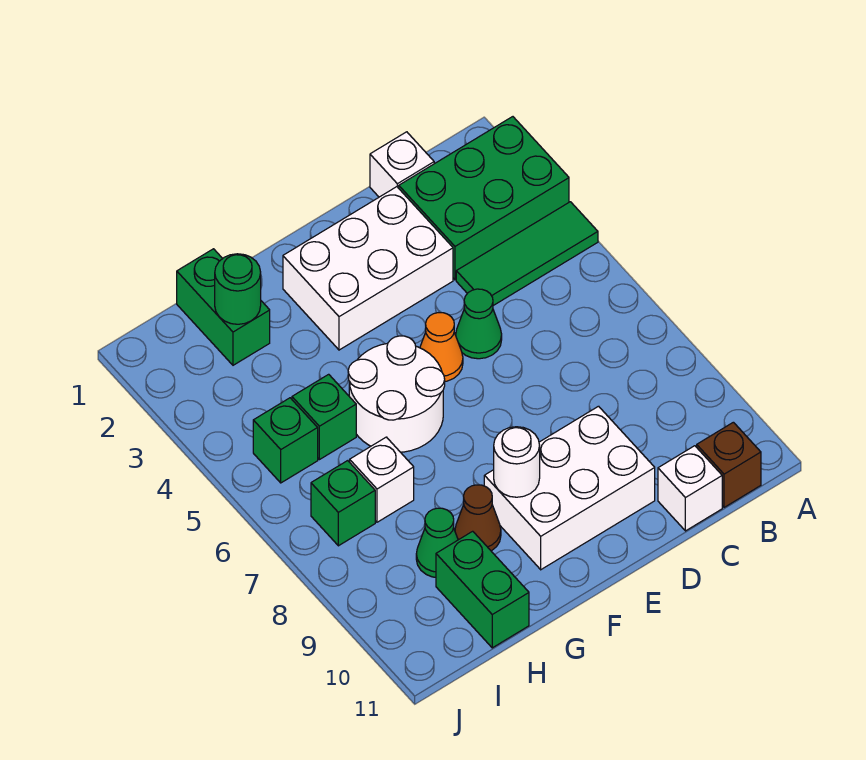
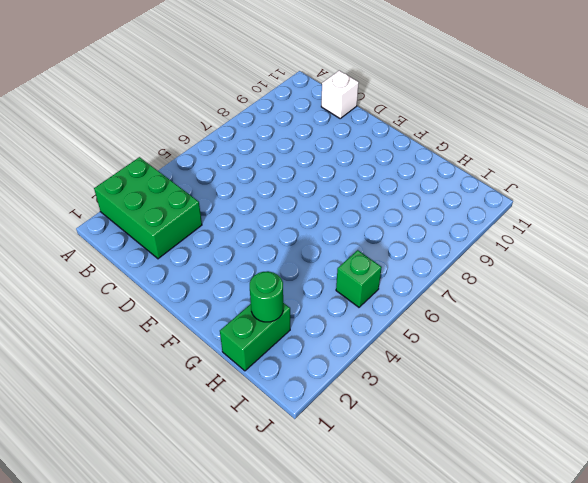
none -> green tile A4:C4 level 1
none -> brown brick B11 level 1
none -> white brick C1 level 1

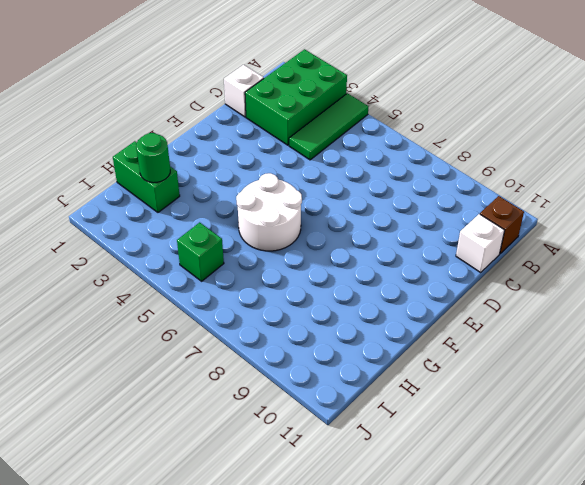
none -> white brick D2:F3 level 1
none -> green cone D5 level 1
none -> white brick D9:F10 level 1

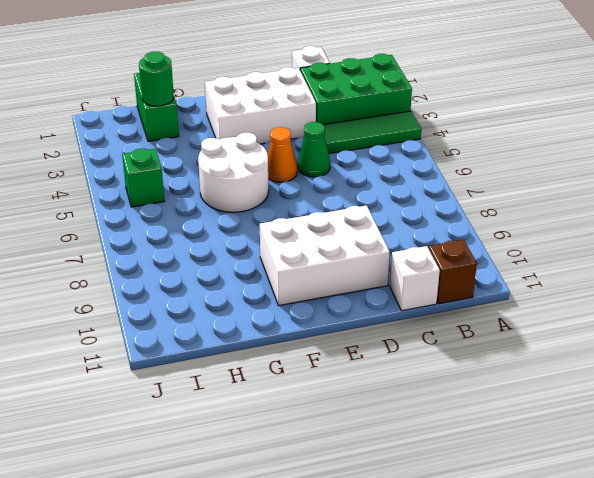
none -> brown cone G9 level 1
none -> green brick H5 level 1
none -> white brick H7 level 1

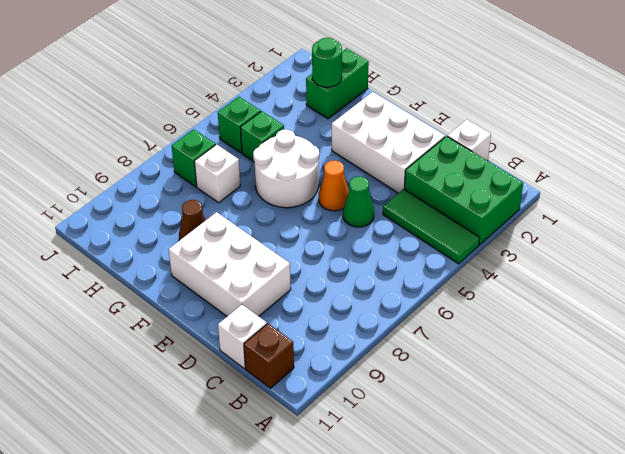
none -> green cone H9 level 1
none -> green brick H10:H11 level 1
none -> white round brick F9 level 2

